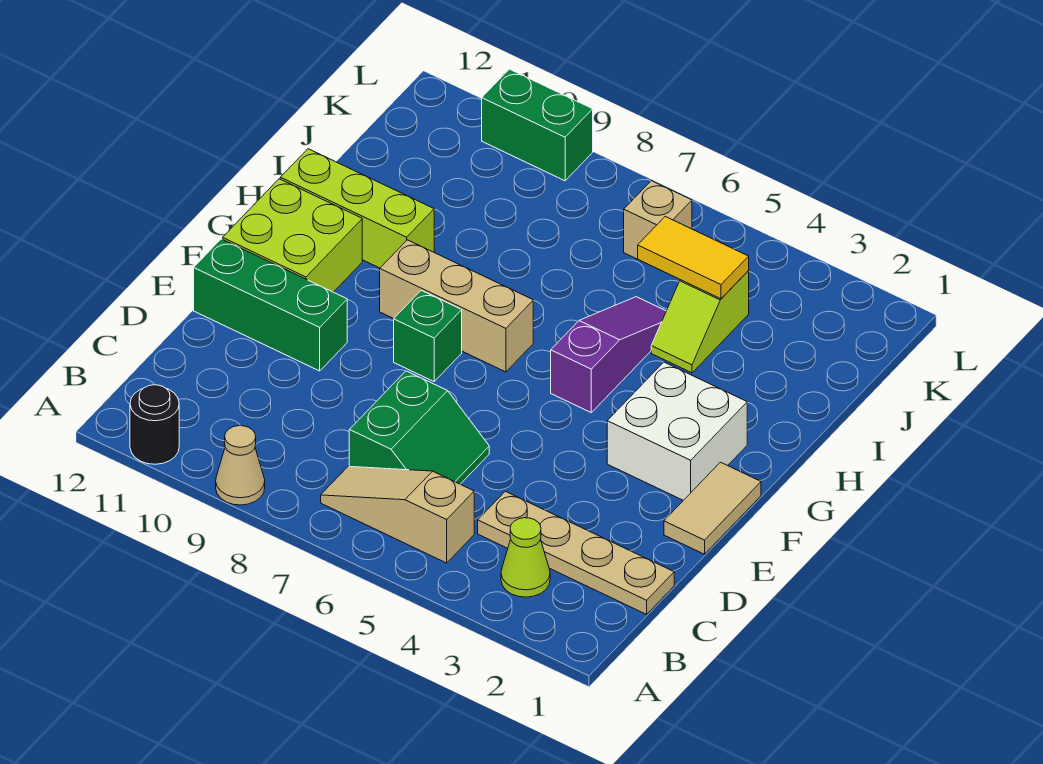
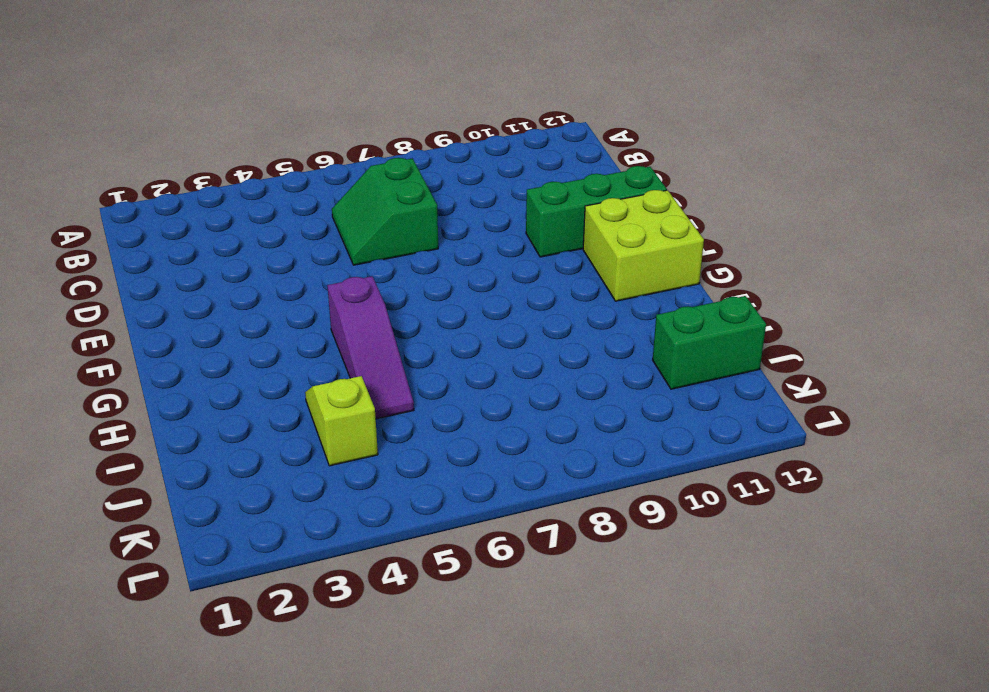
green brick J11:J12 level 1 -> green brick L9:L10 level 1
none -> tan cone A9 level 1
none -> black round brick A11 level 1
none -> lime cone B3 level 1

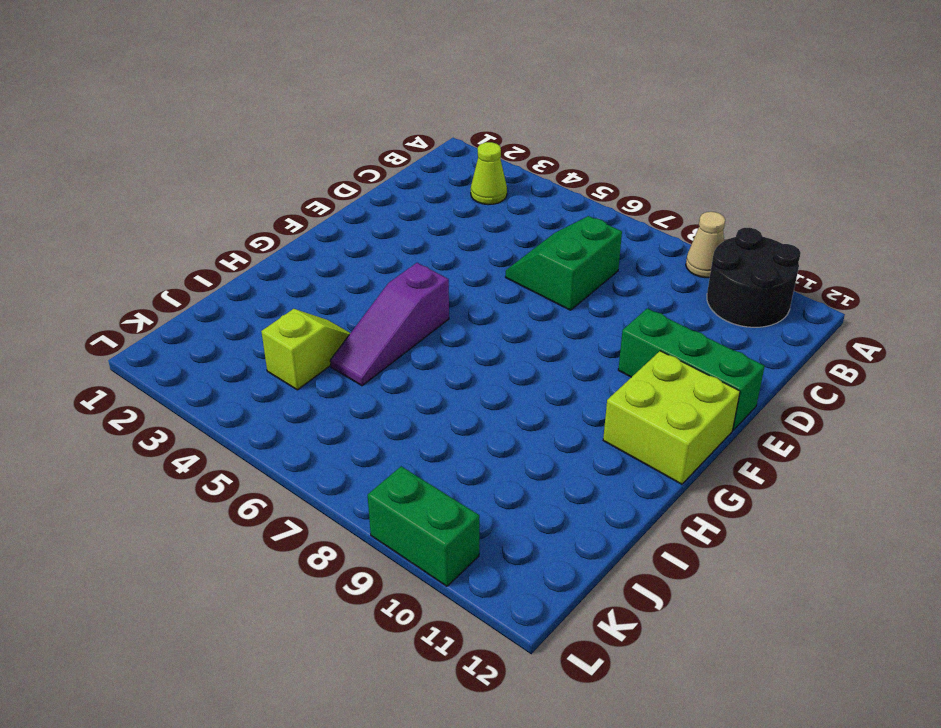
black round brick A10:B11 level 1 -> black round brick A11 level 1
none -> tan slope B5:B7 level 1 top 5
none -> tan plate C1:C4 level 1
none -> tan tile E1:F1 level 1

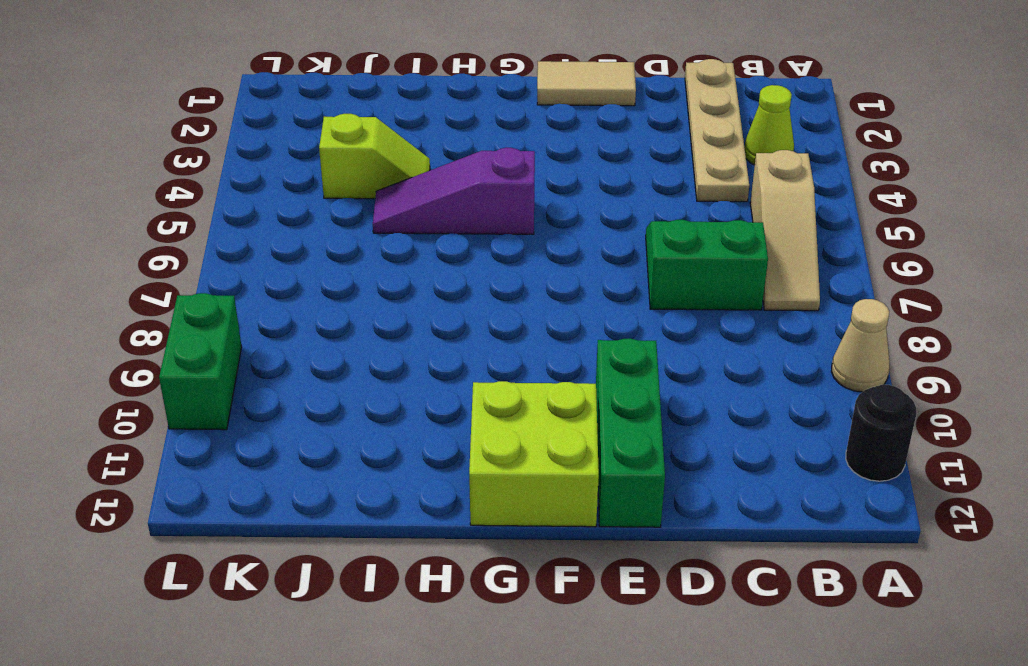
none -> white brick F2:G3 level 1
none -> green brick F8 level 1
none -> tan brick G7:G9 level 1

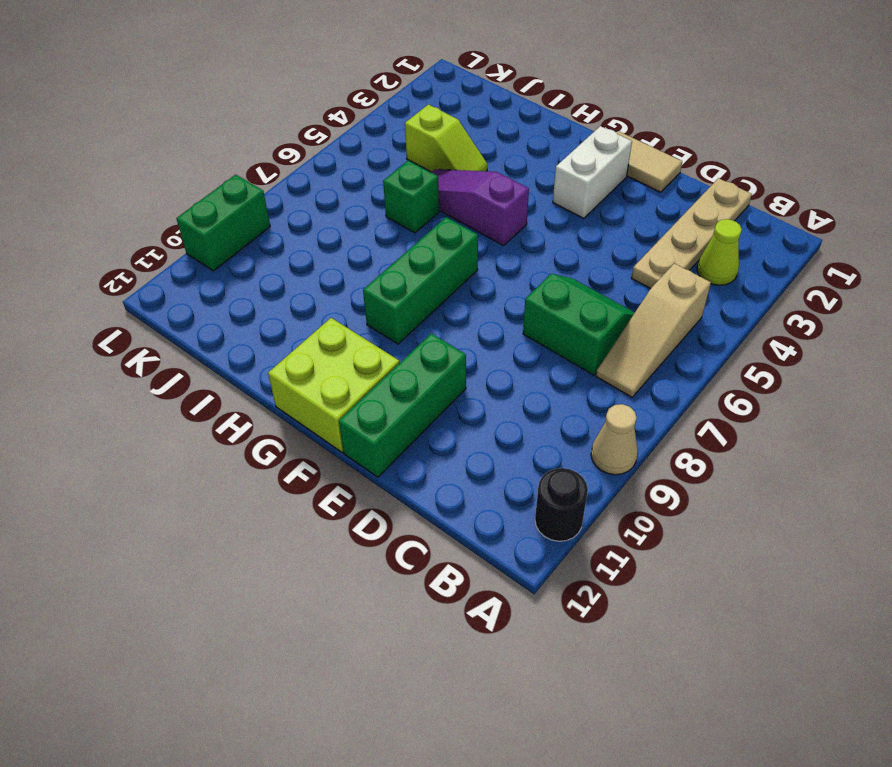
white brick F2:F3 level 1 -> white brick F2:G3 level 1
green brick G7:G9 level 1 -> tan brick G7:G9 level 1
green brick I6 level 1 -> green brick F8 level 1
none -> lime brick H10:H12 level 1
none -> tan brick K6 level 1
none -> yellow tile J4:J5 level 2

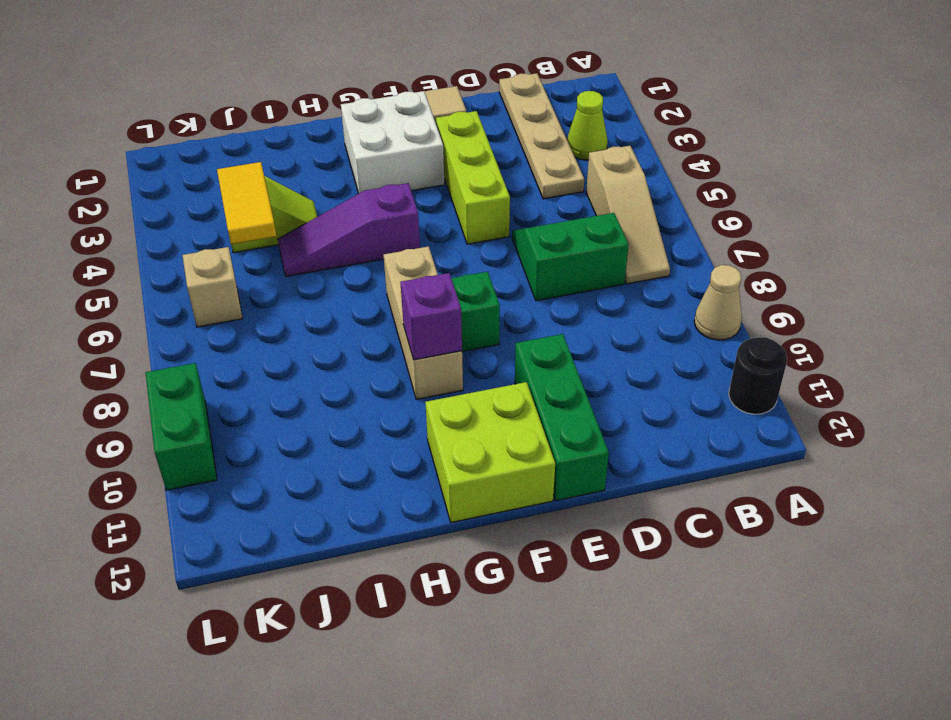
lime brick E3:E5 level 1 -> lime brick H10:H12 level 1
purple brick G9 level 2 -> none

